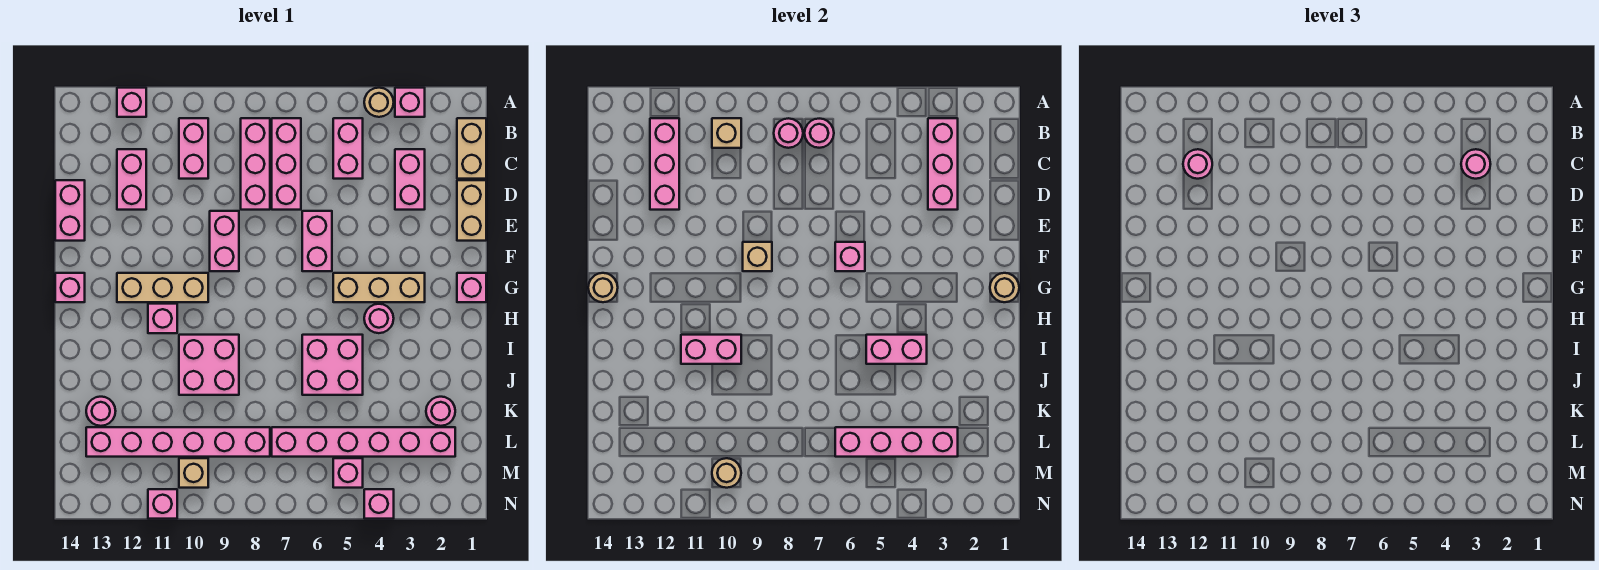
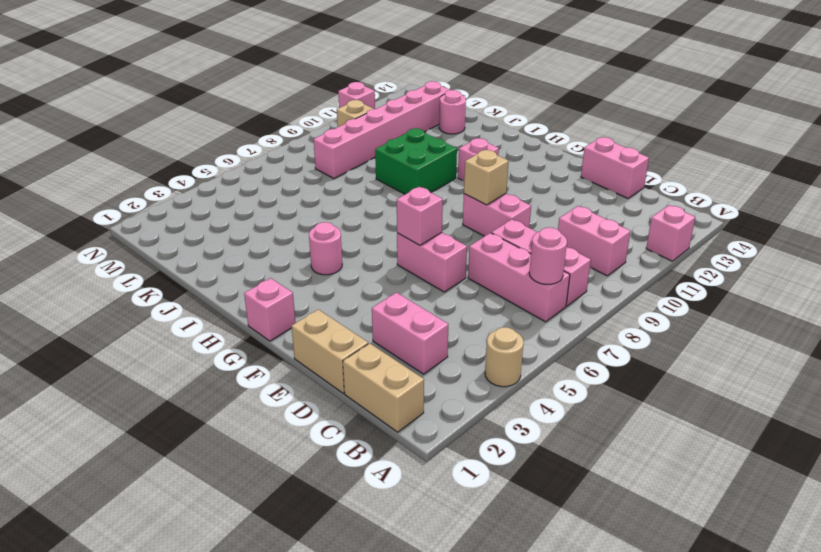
green brick I9:J10 level 1 -> pink brick I9:J10 level 1
none -> pink brick A3 level 1
none -> pink brick B5:C5 level 1
none -> pink brick C12:D12 level 1
none -> tan brick G3:G5 level 1

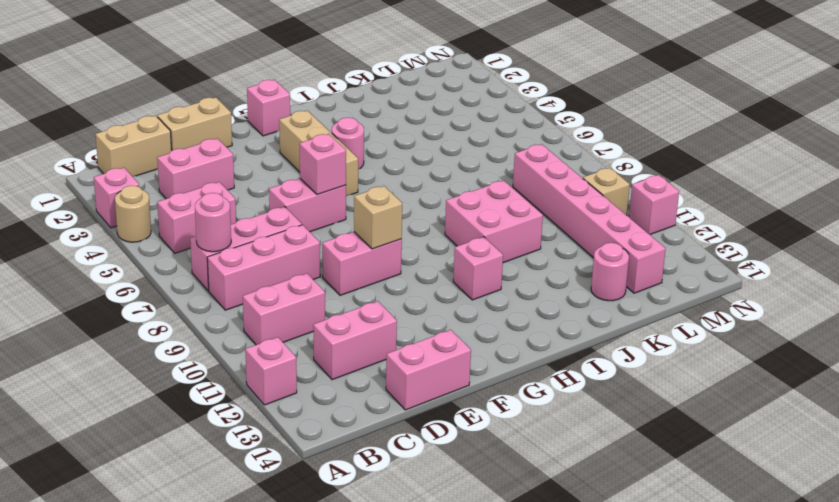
none -> tan brick G10:G12 level 1
none -> pink brick G14 level 1
none -> pink brick I5:J6 level 1
none -> pink round brick K2 level 1

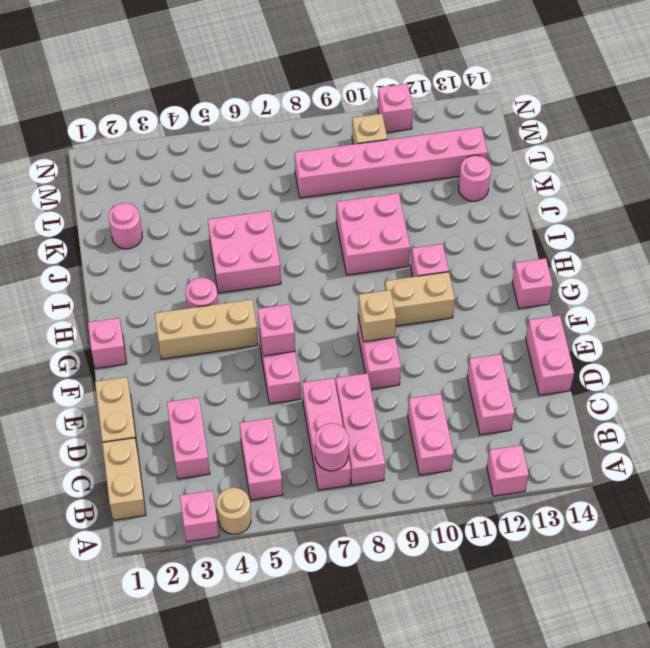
tan brick G10:G11 level 1 -> tan brick G10:G12 level 1
none -> pink brick L2:L7 level 1
none -> pink brick M5 level 1
none -> pink brick N4 level 1
none -> pink brick B3:D3 level 2

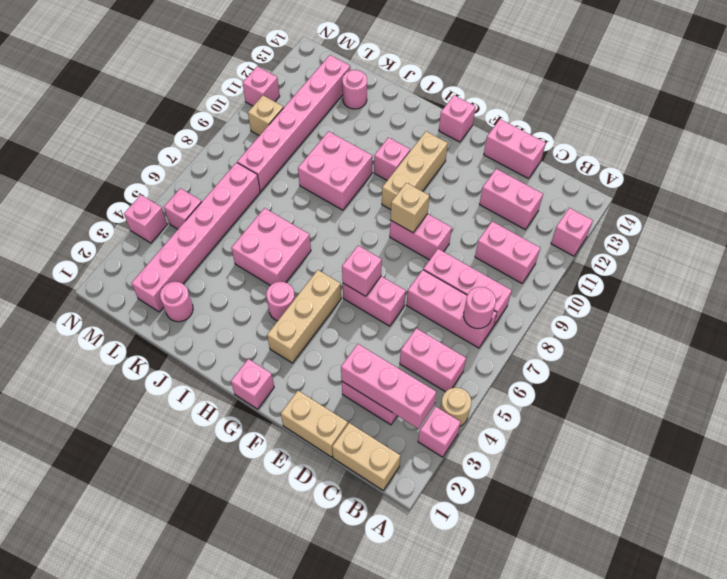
none -> pink round brick B8 level 2
none -> tan brick B10 level 2
none -> pink brick B12:D12 level 2
none -> tan round brick G1 level 2

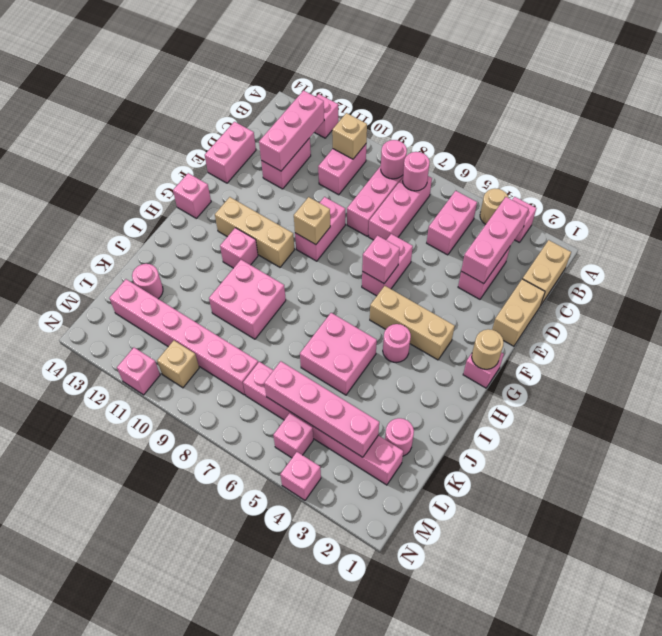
none -> tan round brick G14 level 2
none -> pink brick I4:I5 level 2
none -> pink brick I10:I11 level 2
none -> tan round brick M10 level 2

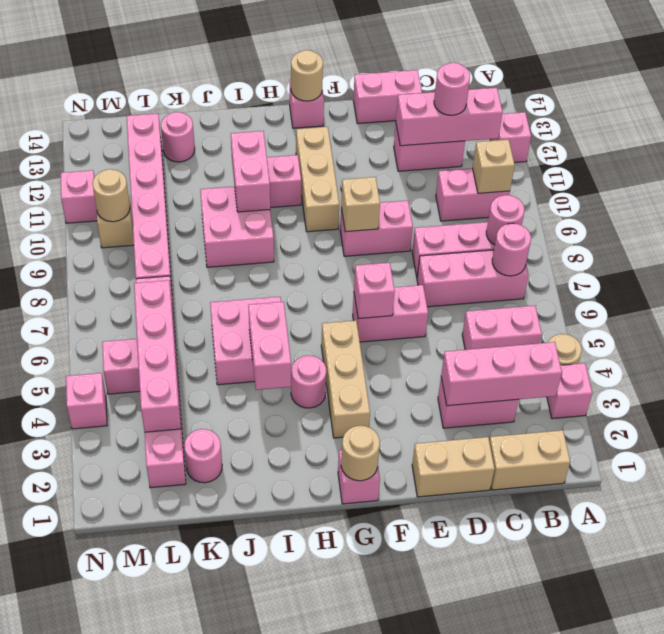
none -> pink round brick C3 level 3

